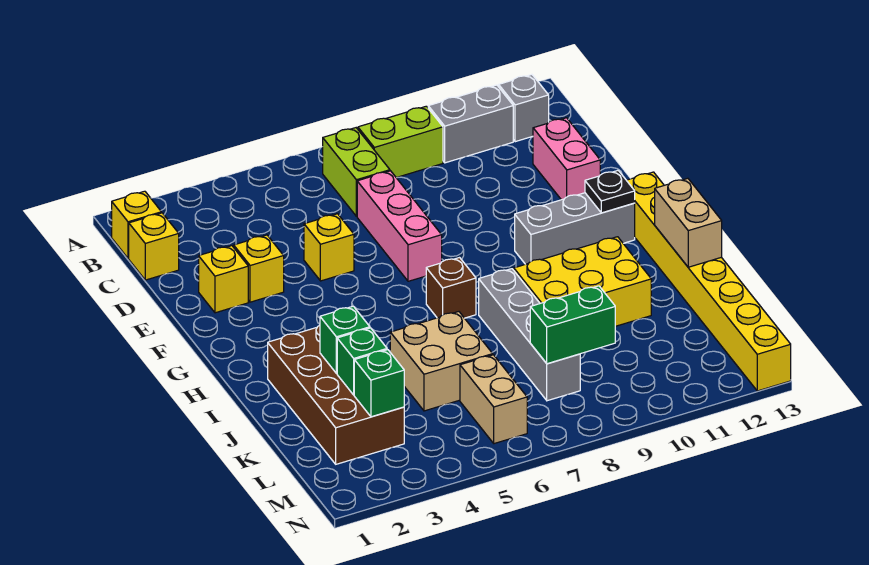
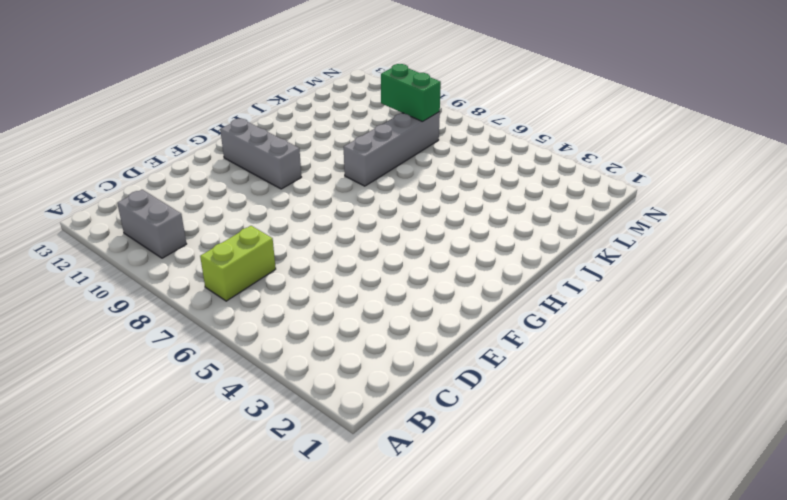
none -> yellow brick B1 level 1
none -> lime brick B8:B9 level 1
none -> grey brick B12 level 1

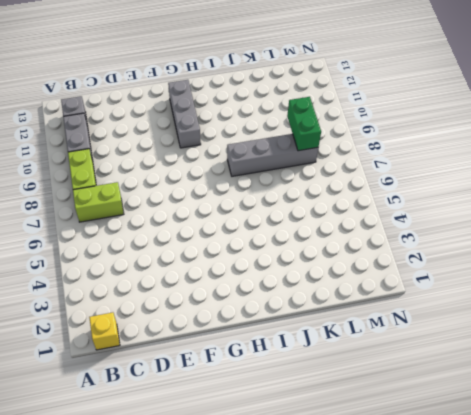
none -> yellow brick C1 level 1
none -> pink brick D7:F7 level 1
none -> pink brick D12:E12 level 1

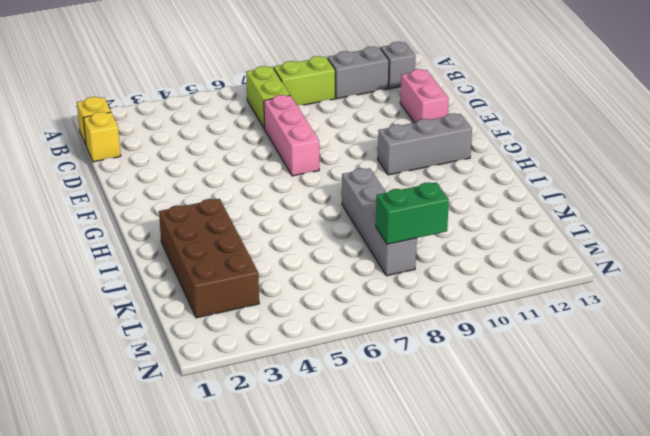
none -> yellow brick E2 level 1
none -> yellow brick E3 level 1
none -> yellow brick E5 level 1

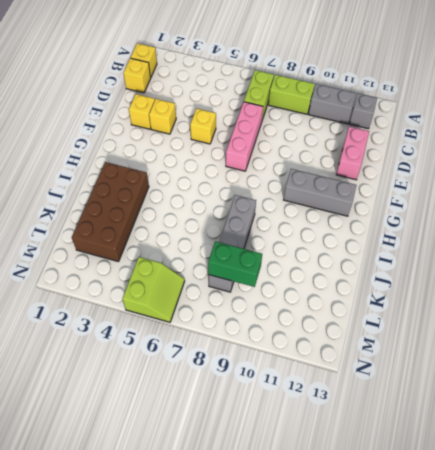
lime slope M5:N6 level 1 top 5 -> tan brick L6:M6 level 1
none -> yellow brick G13:N13 level 1
none -> brown brick H7 level 1
none -> yellow brick I9:J11 level 1

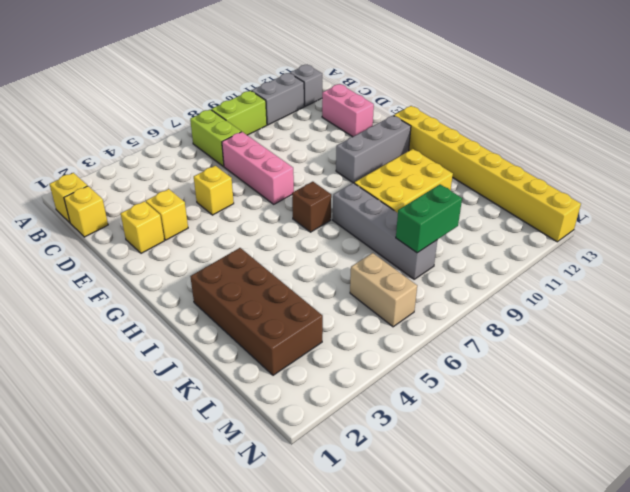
none -> tan brick J5:K6 level 1
none -> black plate G12 level 2
none -> tan brick I13:J13 level 2

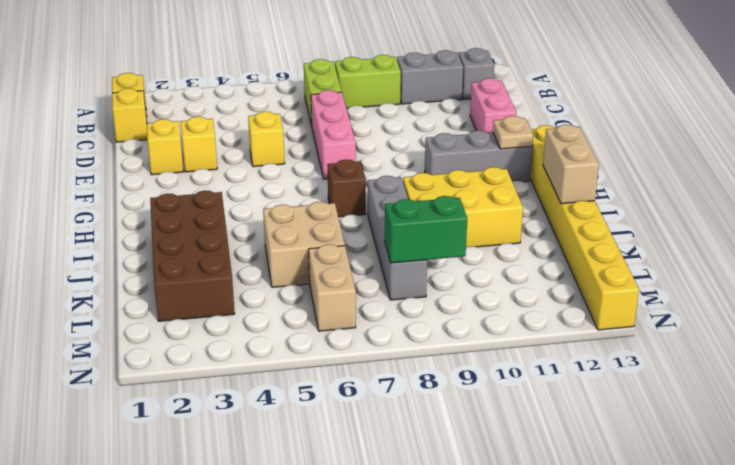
tan plate G12 level 2 -> black plate G12 level 2
none -> green brick J3 level 2
none -> green brick K3 level 2
none -> green brick L3 level 2

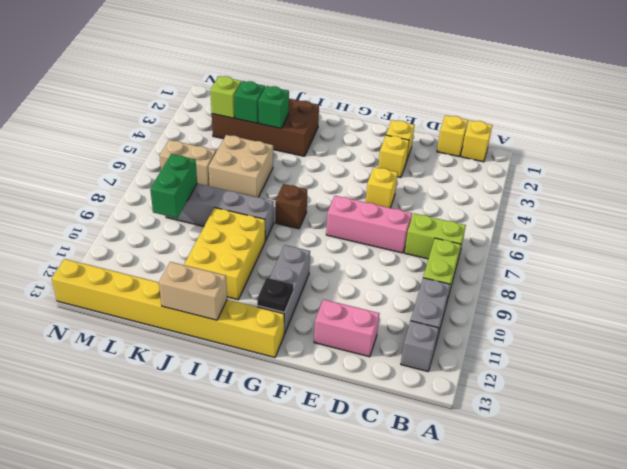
lime brick L3 level 2 -> green brick L3 level 2

